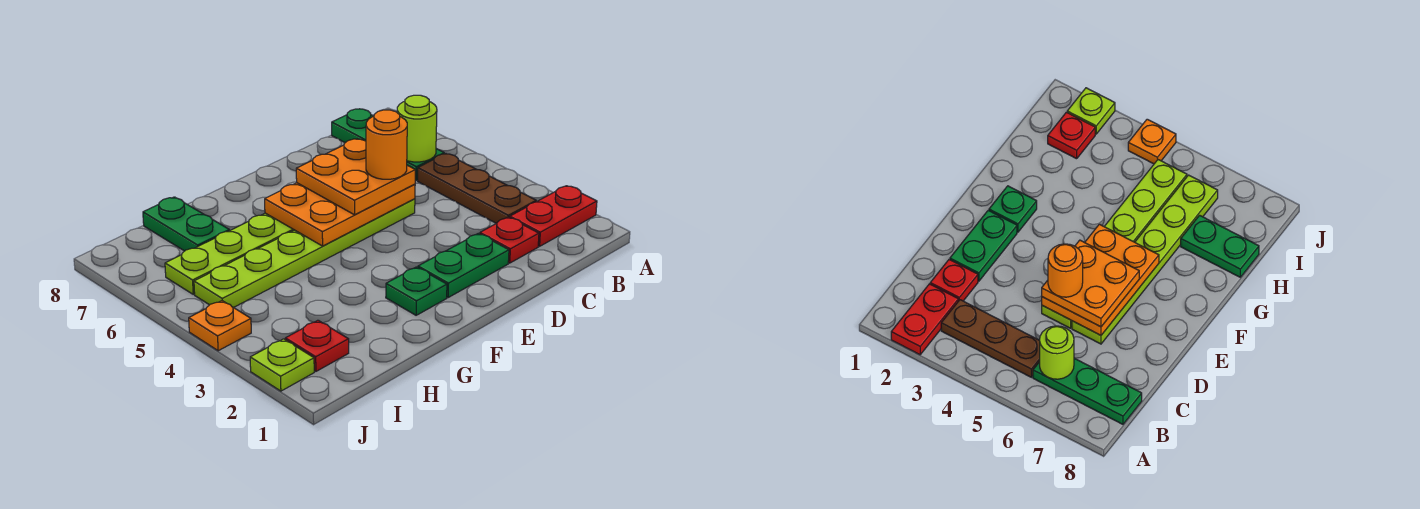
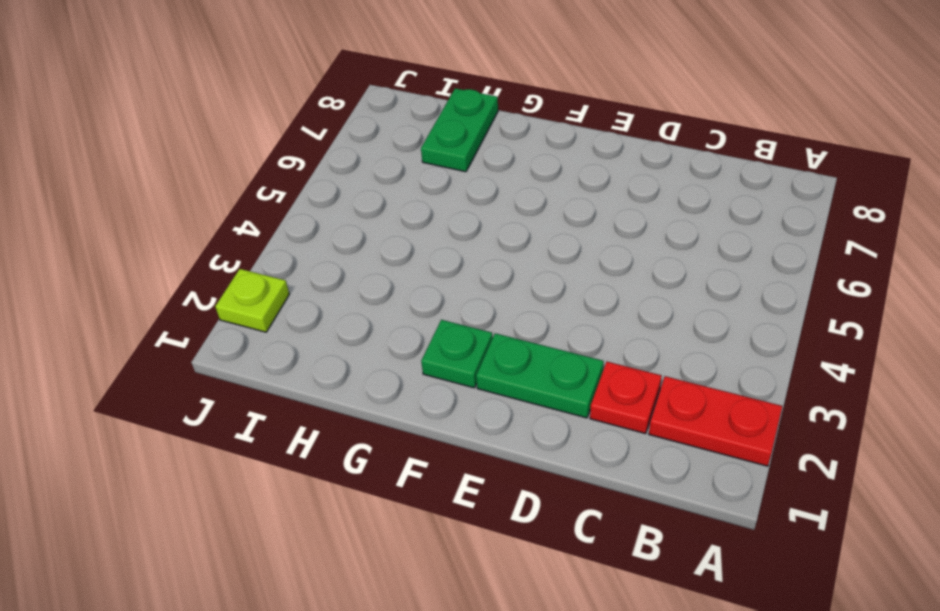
none -> brown plate B3:B5 level 1
none -> green plate B6:B8 level 1
none -> lime plate D5:I5 level 1

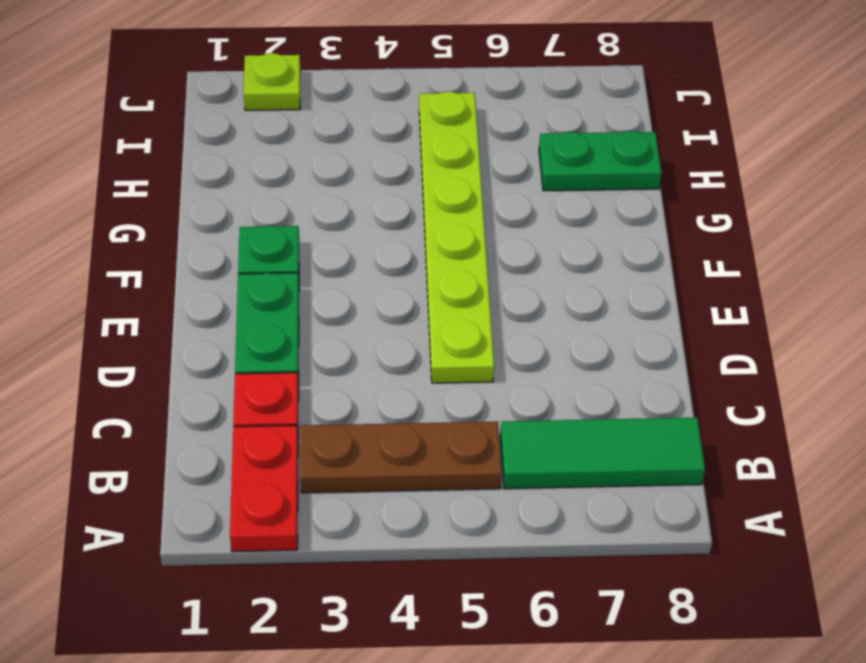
green tile B6:B8 level 1 -> green plate B6:B8 level 1
none -> lime plate D6:I6 level 1
none -> red plate I2 level 1
none -> orange plate J4 level 1

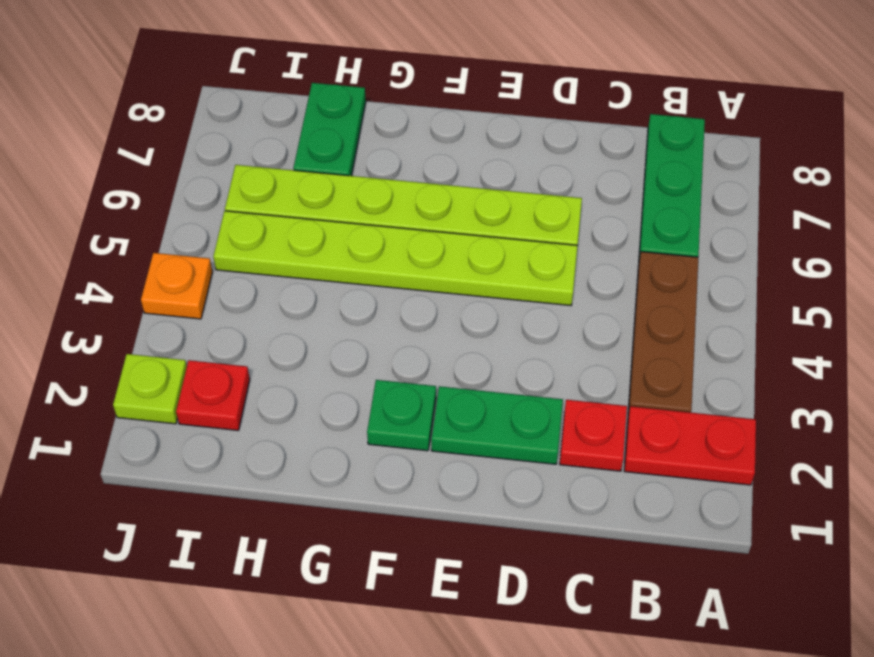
none -> lime round brick B6 level 2
none -> orange plate D5:F6 level 2
none -> orange plate D5:E6 level 3

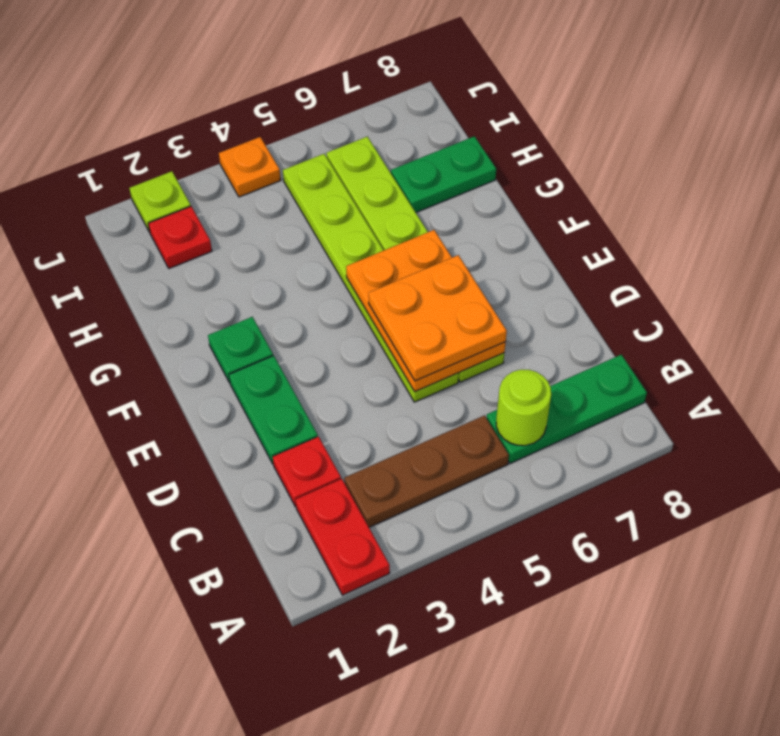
none -> orange round brick D5 level 4

